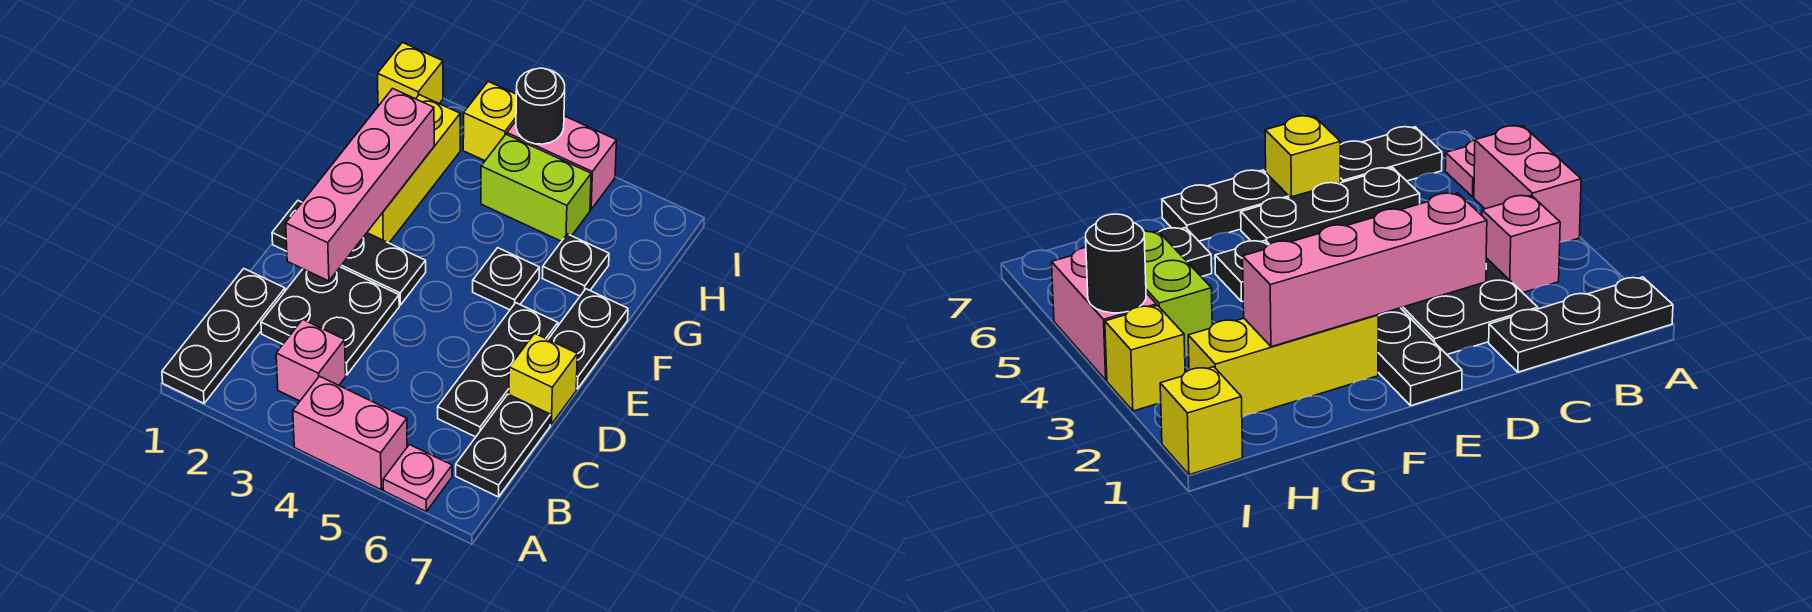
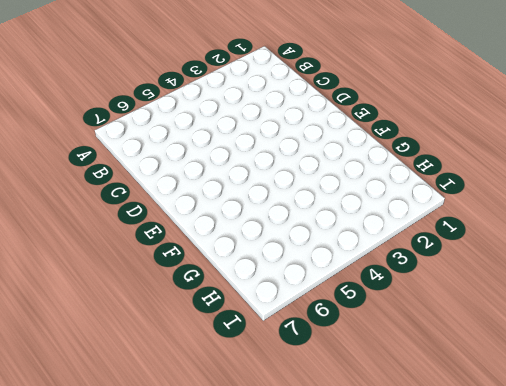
none -> black plate A1:C1 level 1
none -> pink brick A4:A5 level 1
none -> pink plate A6 level 1

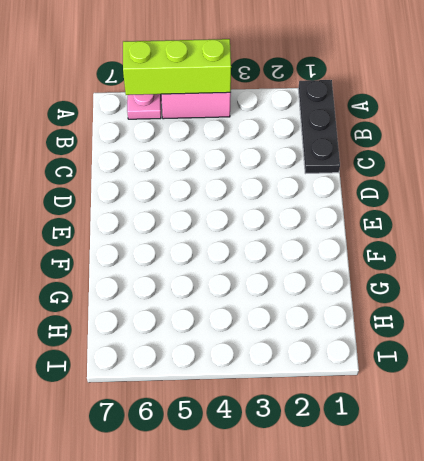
lime brick A4:A6 level 2 -> none
none -> pink brick B3 level 1
none -> black plate B7:C7 level 1
none -> black plate C2:D3 level 1

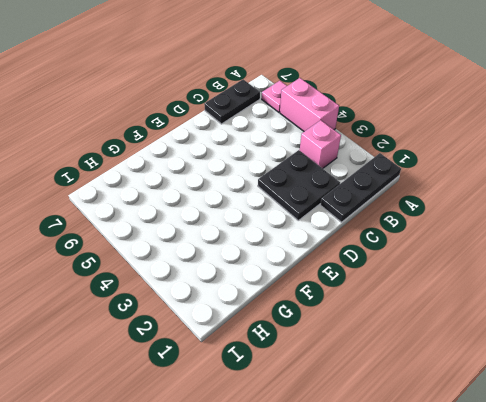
none -> black plate C6:E6 level 1
none -> yellow brick D7 level 1
none -> black plate E1:E3 level 1

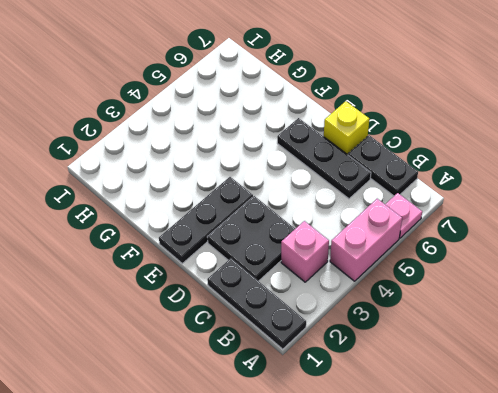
none -> black plate E7:F7 level 1
none -> yellow brick F2:H2 level 1
none -> black plate F5 level 1

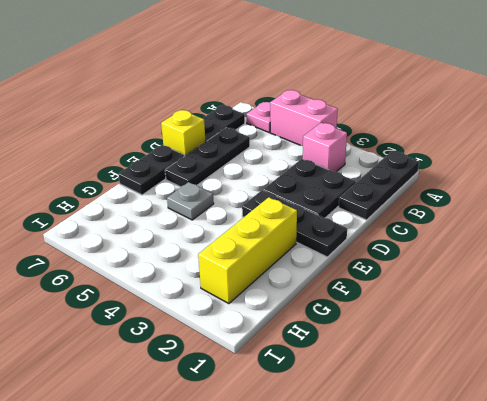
grey plate F5 level 1 -> black plate F5 level 1
none -> black plate G6 level 1
none -> lime brick H4:H5 level 1
none -> yellow brick I1 level 1

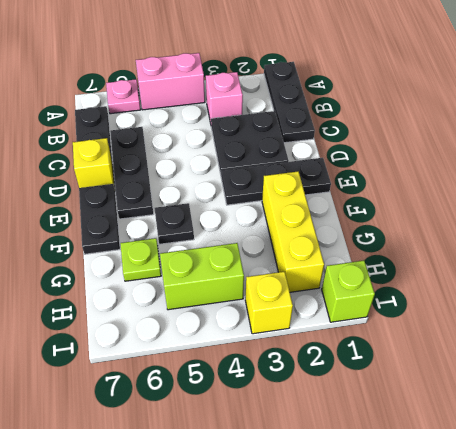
lime plate G6 level 1 -> black plate G6 level 1
lime brick I1 level 1 -> yellow brick I1 level 1
none -> pink brick I4:I5 level 1
none -> pink brick D2:G2 level 2
none -> black round brick I4 level 2

